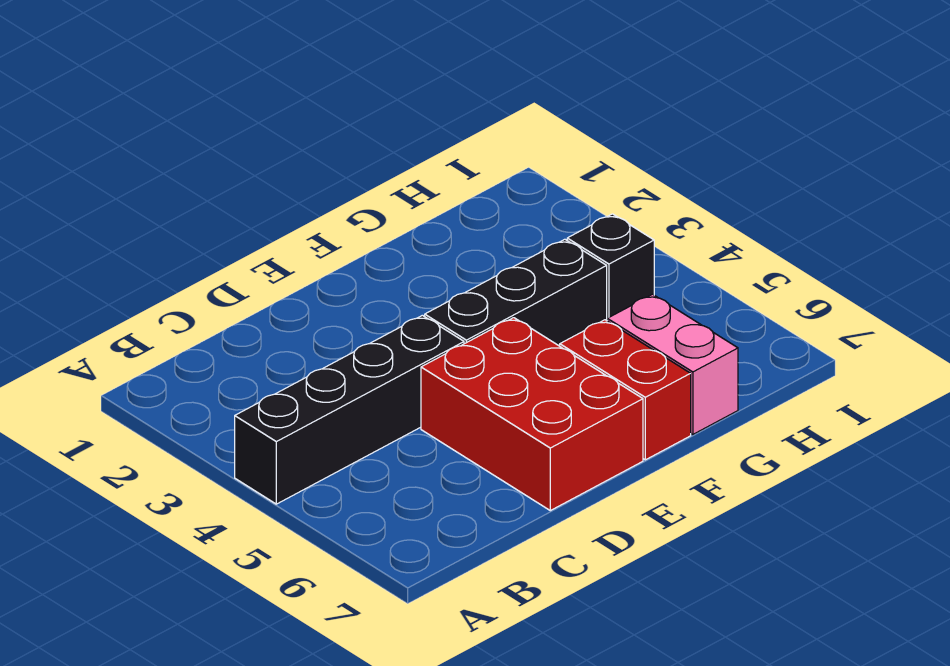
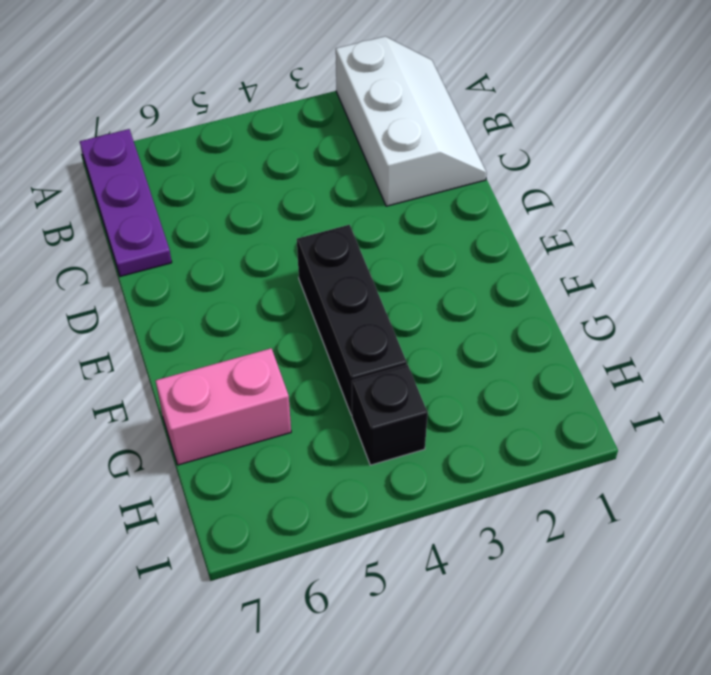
white slope A1:C2 level 1 top 2 -> none
purple plate A7:C7 level 1 -> none
none -> black brick A4:D4 level 1
none -> red brick D5:E7 level 1

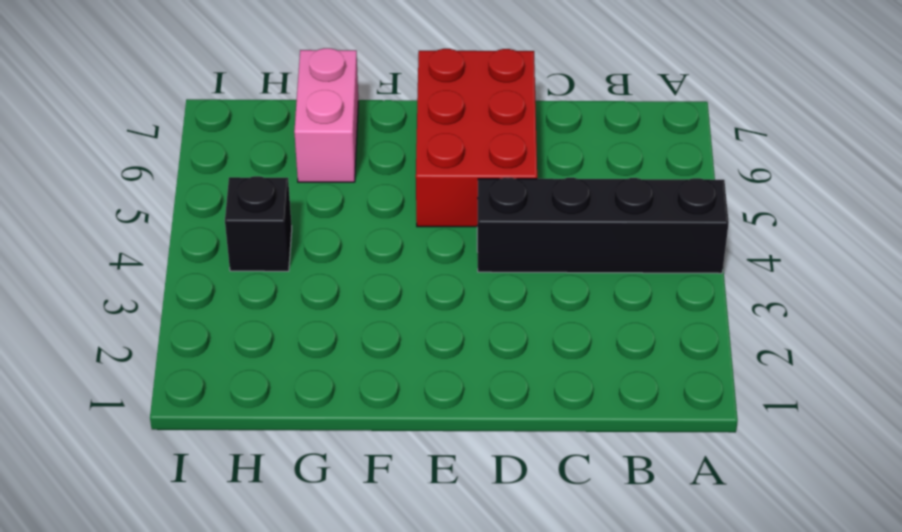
none -> black brick E4:G4 level 1
none -> red brick F6:F7 level 1

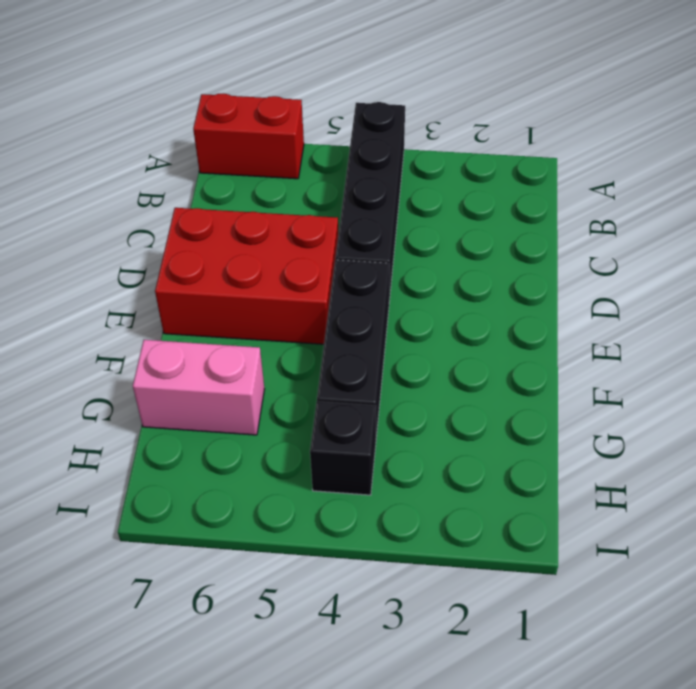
red brick A6:A7 level 1 -> red brick F6:F7 level 1

